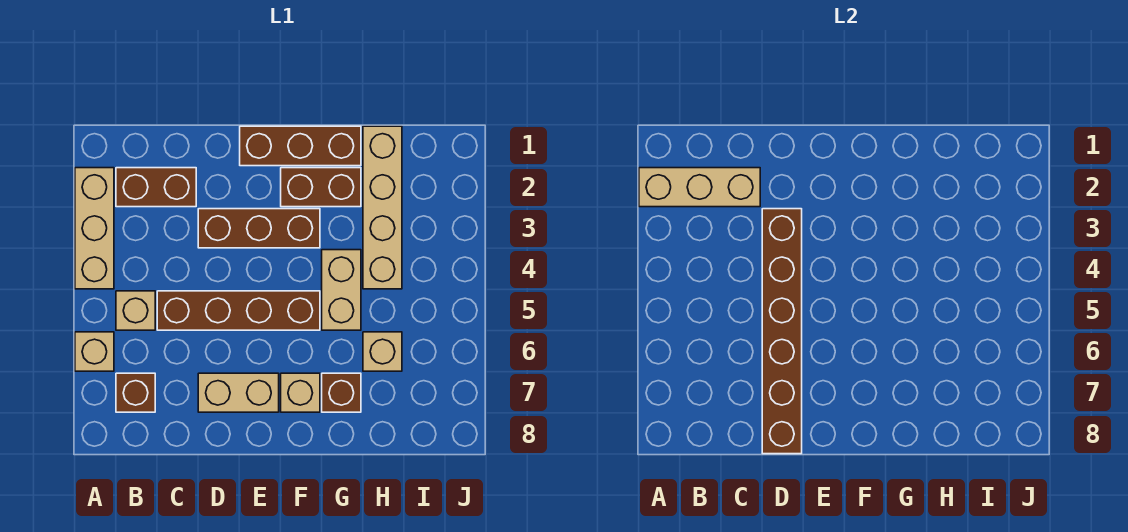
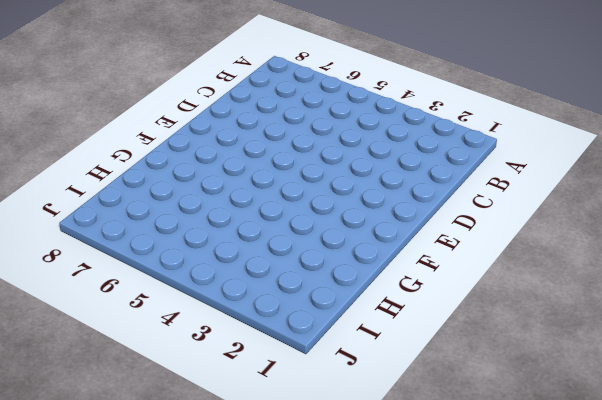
none -> tan brick A2:A4 level 1
none -> tan brick A6 level 1
none -> brown brick B2:C2 level 1

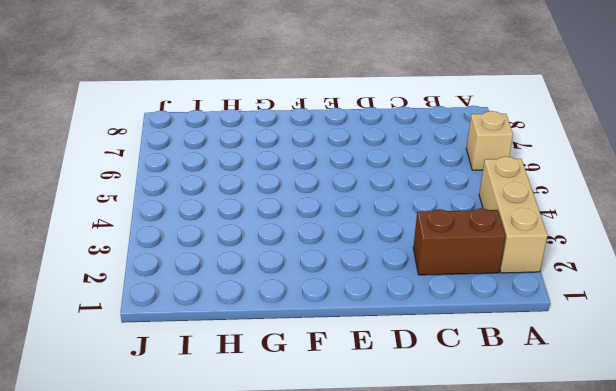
none -> tan brick B5 level 1
none -> brown brick B7 level 1
none -> brown brick C5:F5 level 1

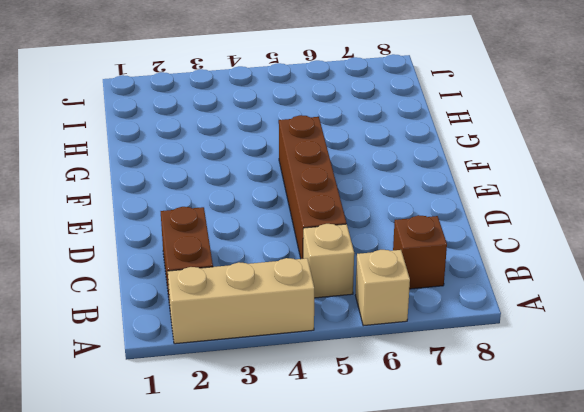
none -> brown brick D3:F3 level 1
none -> tan brick D7:E7 level 1
none -> brown brick E1:G1 level 1

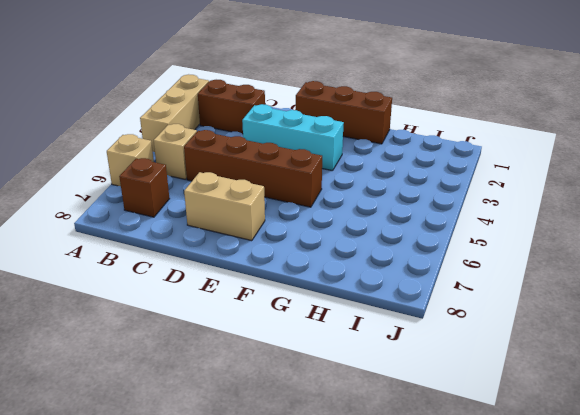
cyan brick D3:F3 level 1 -> brown brick D3:F3 level 1
none -> brown brick F2:G2 level 1
none -> tan brick F7 level 1
none -> tan brick G4:G5 level 1

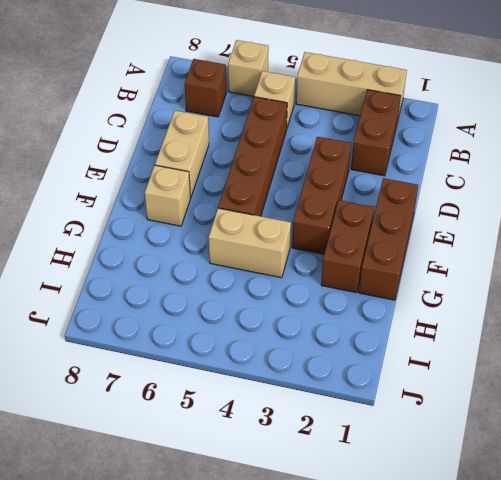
none -> brown brick G7 level 1
none -> tan brick H1:H4 level 1
none -> tan brick H6 level 1

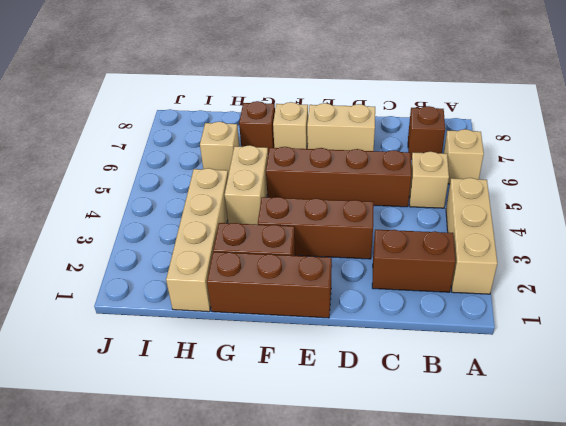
none -> tan brick A2:C2 level 2
none -> brown brick D3:D8 level 2

